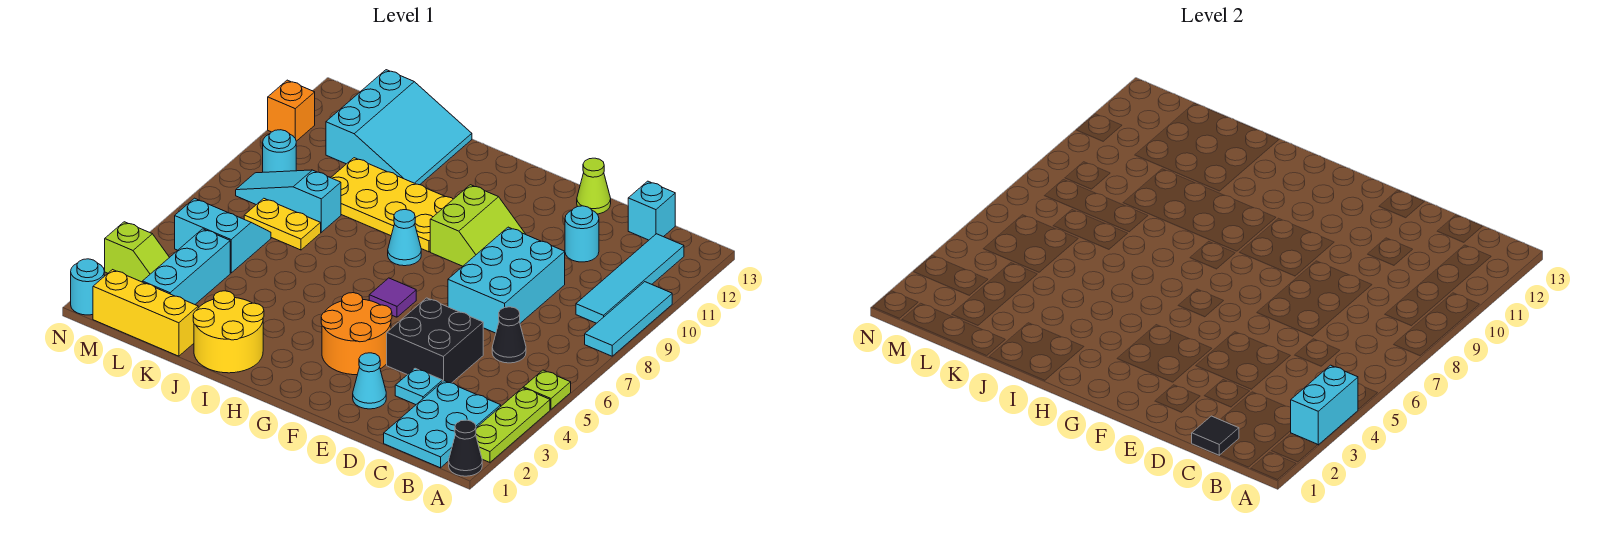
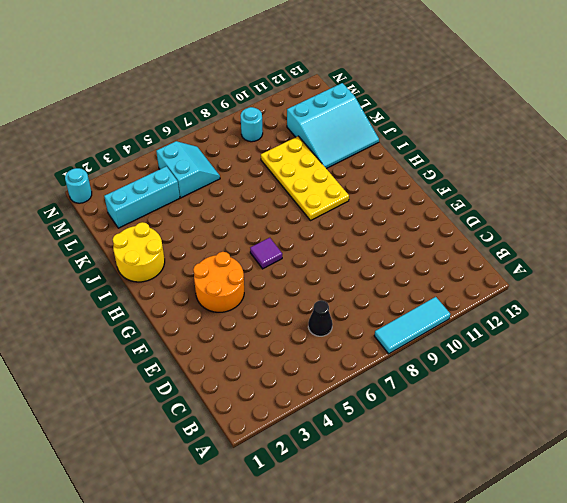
none -> black cone A1 level 1
none -> lime plate A2:A4 level 1
none -> lime plate A5 level 1
none -> cyan plate B1:C3 level 1

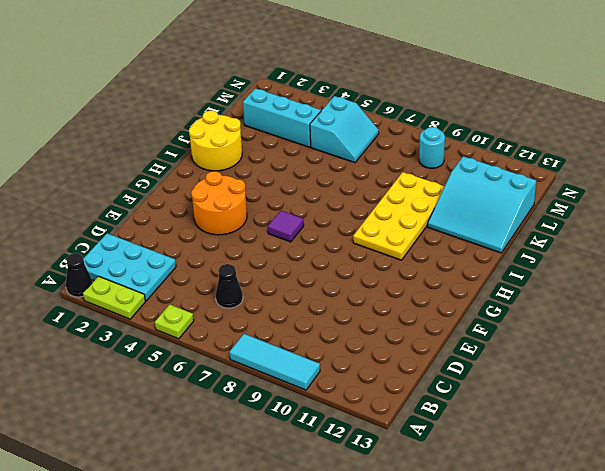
lime plate A2:A3 level 1 -> lime plate A2:A4 level 1
none -> cyan tile B9:B12 level 1
none -> cyan brick C13 level 1
none -> cyan plate D3 level 1
none -> black brick D4:E5 level 1

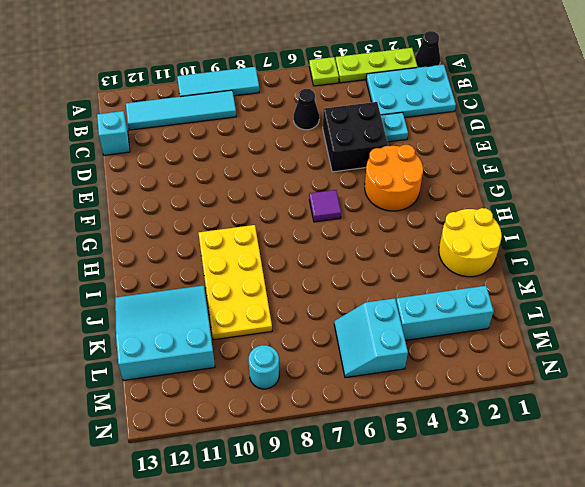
none -> cyan brick D7:E9 level 1
none -> cyan round brick D11 level 1
none -> cyan cone E2 level 1
none -> lime cone E13 level 1

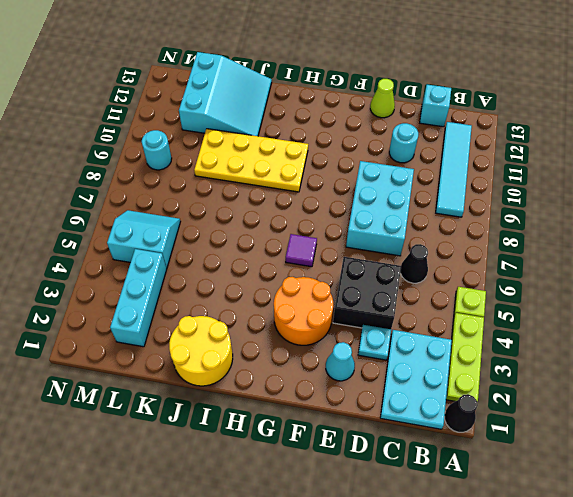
none -> cyan tile A8:A10 level 1
none -> lime slope F9:G10 level 1 top G
none -> cyan cone H8 level 1
none -> yellow brick K1:M1 level 1

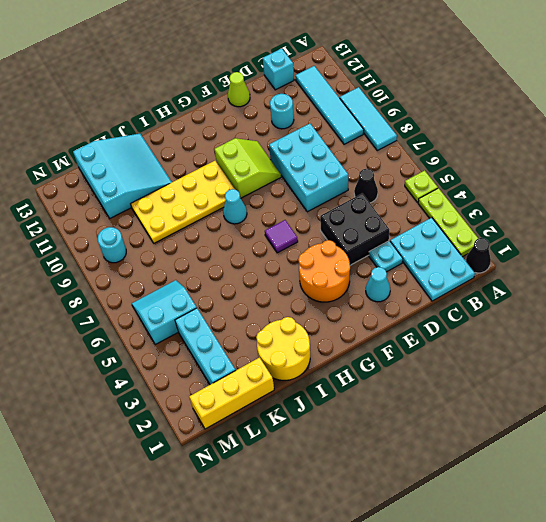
none -> yellow plate K7:L7 level 1
none -> cyan slope K8:M8 level 1 top K
none -> lime slope M3:N3 level 1 top N
none -> cyan round brick N1 level 1

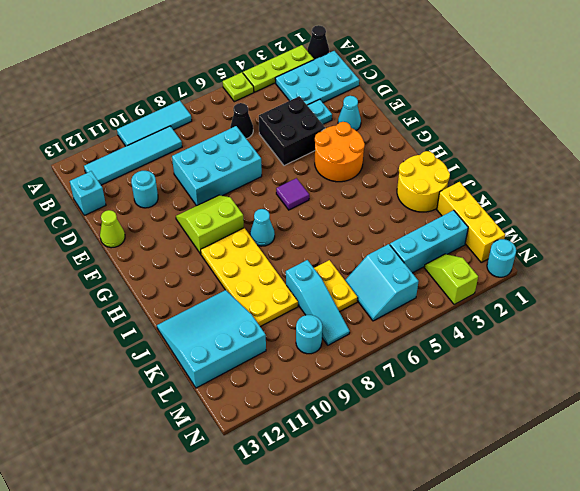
none -> orange brick N11 level 1
none -> cyan brick A3:A4 level 2
none -> black tile C1 level 2

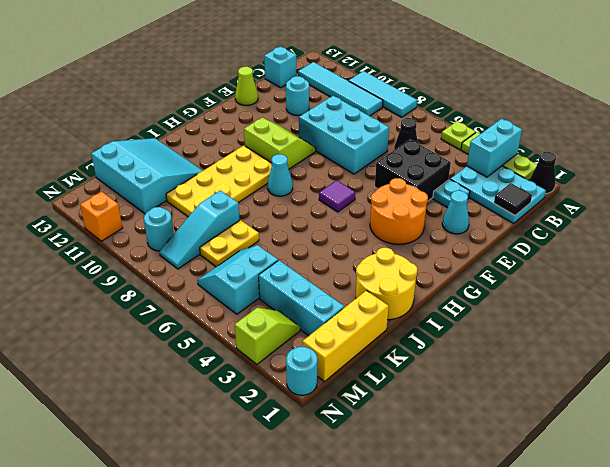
cyan brick A3:B3 level 2 -> cyan brick A3:A4 level 2

